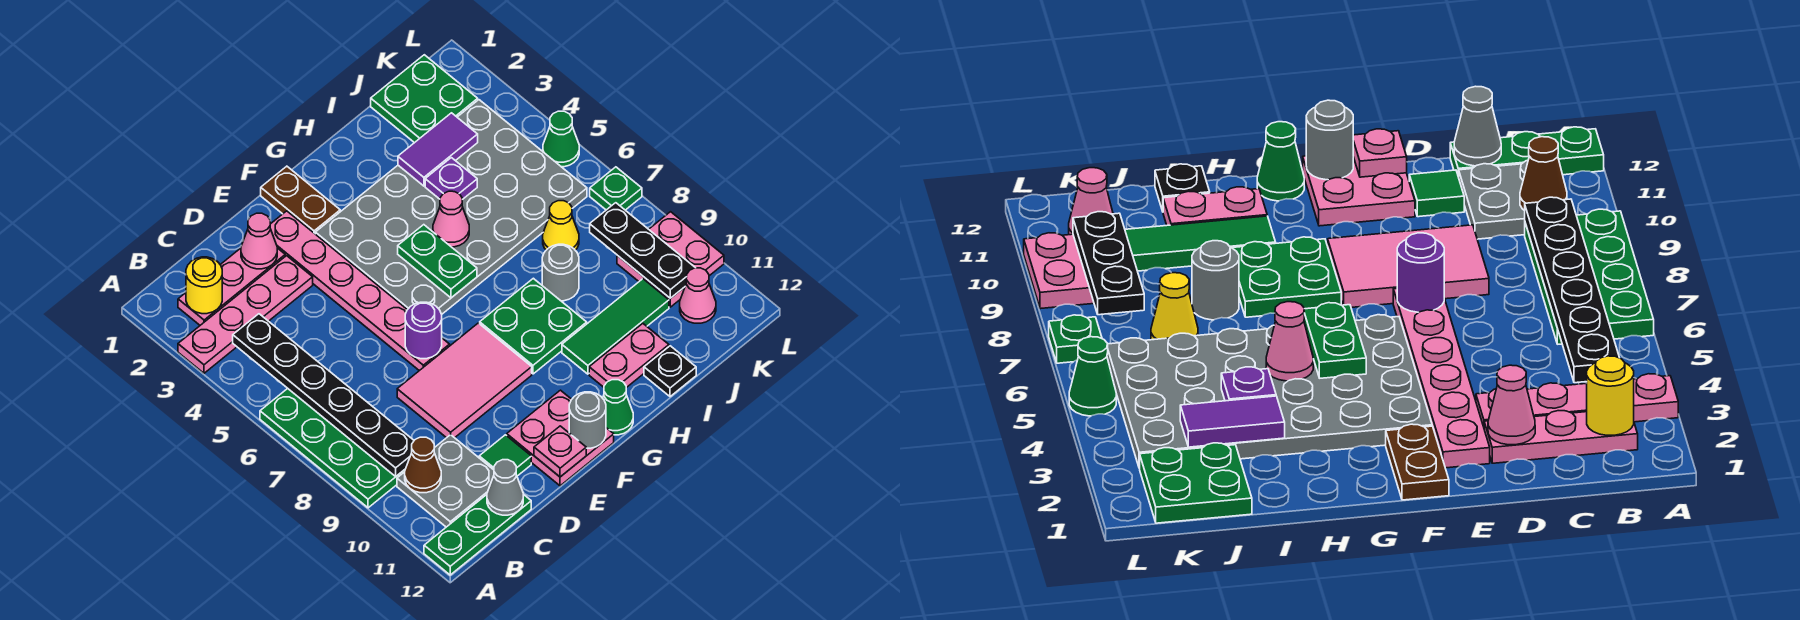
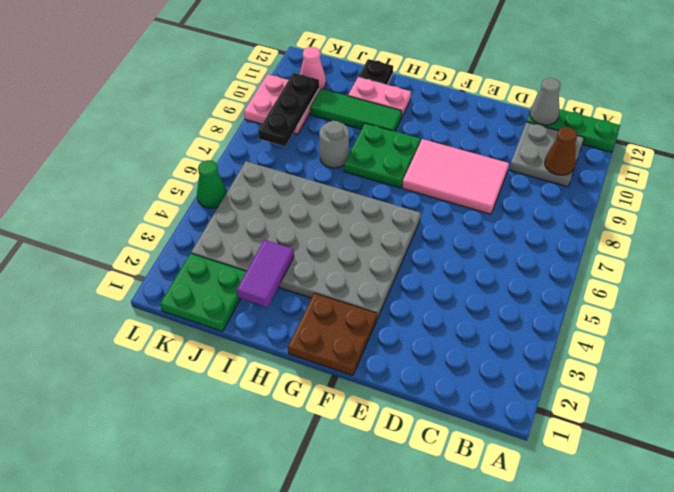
brown plate F1:G2 level 1 -> brown plate F1:F2 level 1
purple tile I2:I3 level 2 -> purple tile I3:J3 level 2
none -> pink plate A3:D3 level 1
none -> green plate A6:B9 level 1
none -> pink plate B2:D2 level 1
none -> green tile D11 level 1

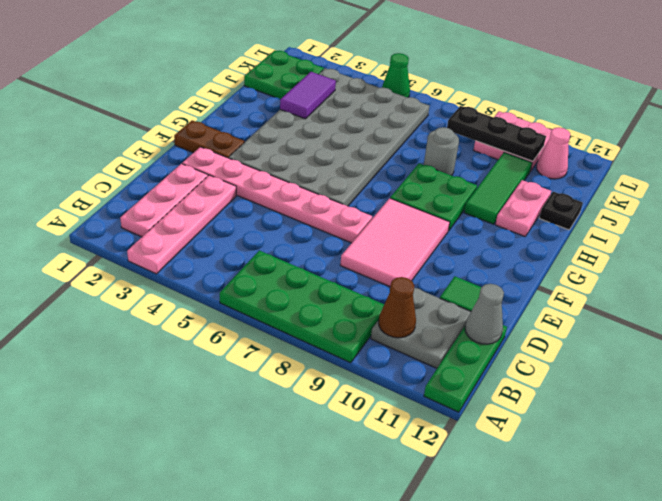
none -> pink plate E11:F12 level 1
none -> green cone G12 level 1
none -> yellow cone J7 level 1
none -> green plate L7 level 1

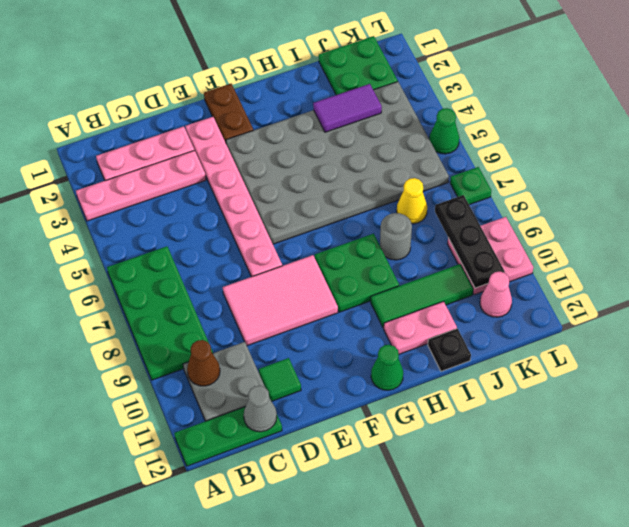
none -> pink plate E11:F12 level 1
none -> yellow round brick B2 level 2
none -> black plate B4:B9 level 2
none -> pink cone D2 level 2

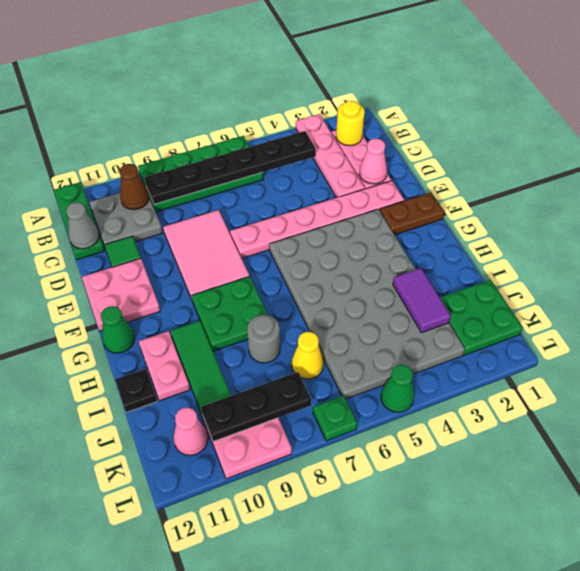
none -> purple round brick E7 level 2
none -> pink plate E12 level 2
none -> grey round brick F12 level 2
none -> green plate G5:G6 level 2

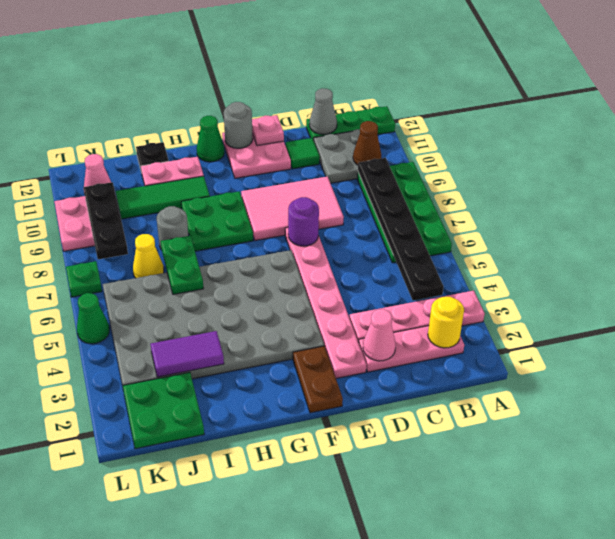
green plate I6:I7 level 2 -> green plate G5:G6 level 2
none -> pink cone H5 level 2
none -> purple plate I4 level 2

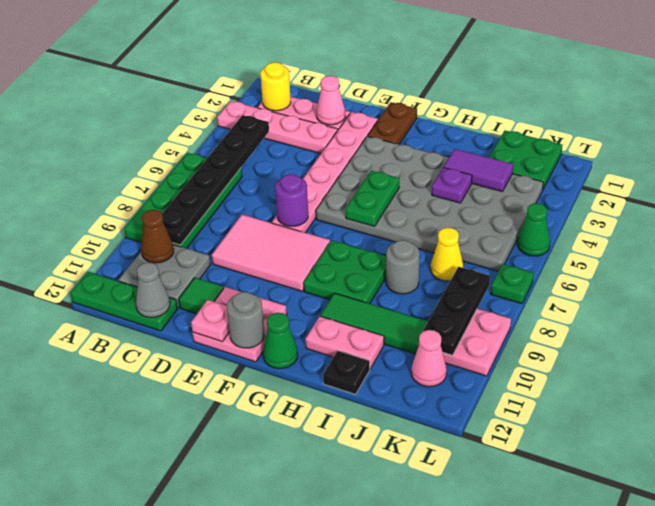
none -> pink cone H5 level 2

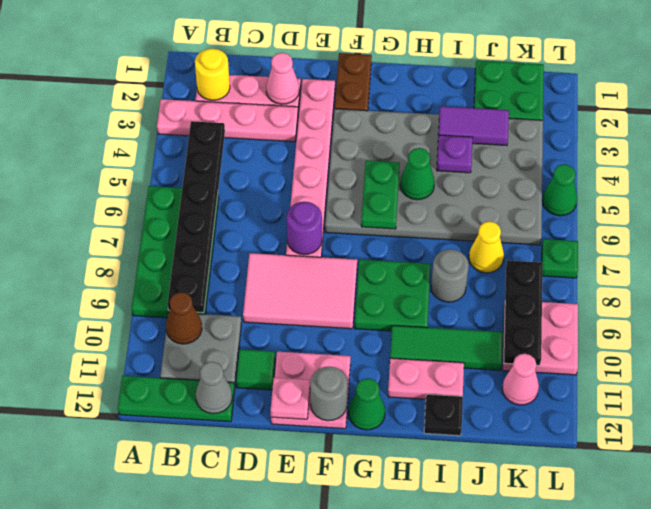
green cone H5 level 2 -> pink cone H5 level 2

